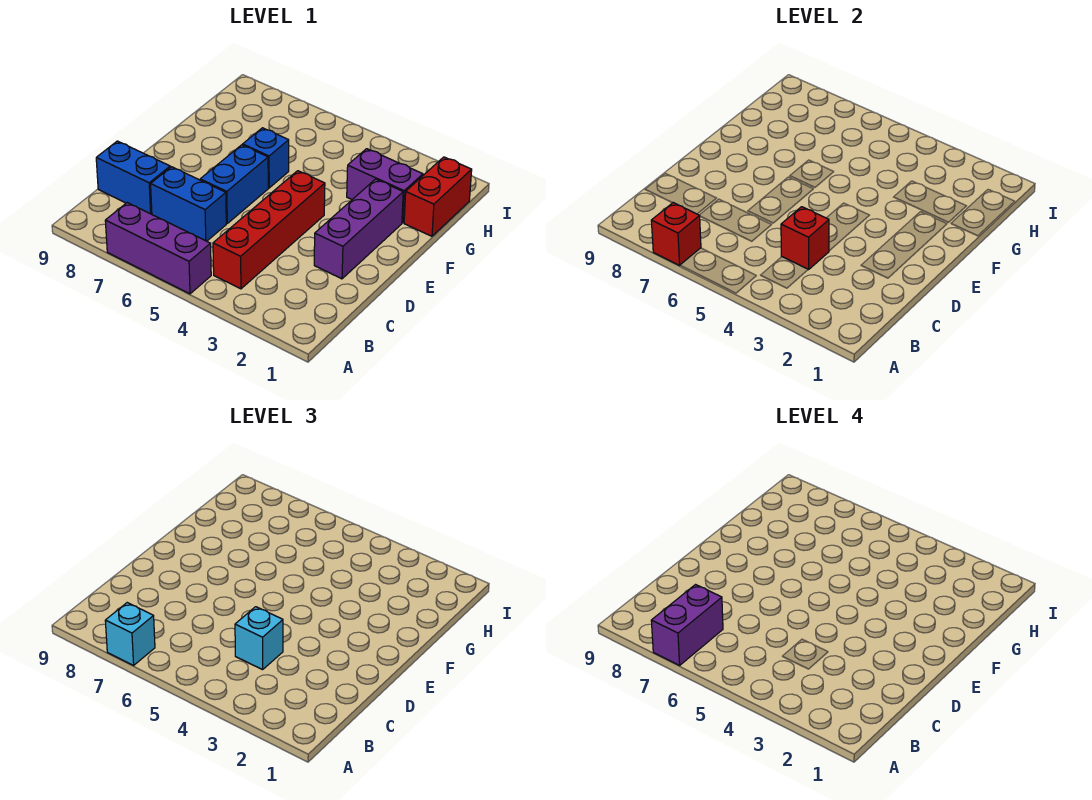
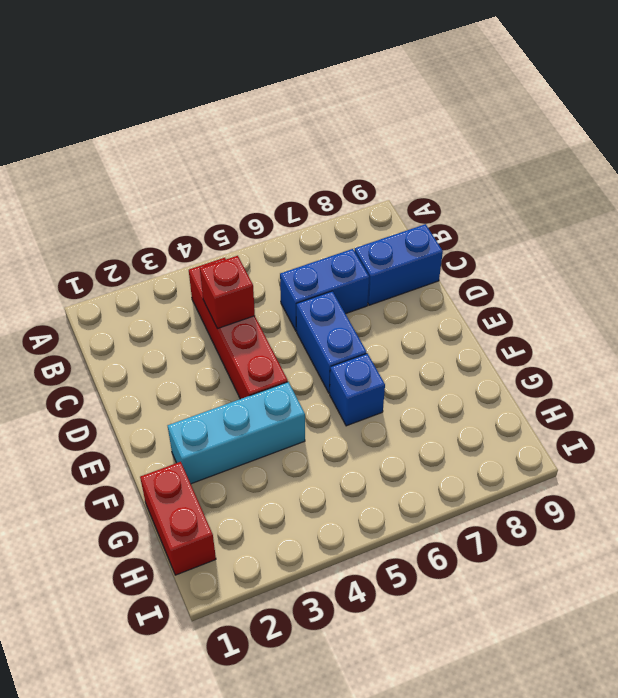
cyan brick F2:F4 level 1 -> purple brick D2:F2 level 1
none -> purple brick A5:A7 level 1
none -> purple brick G2:G3 level 1
none -> red brick A7 level 2

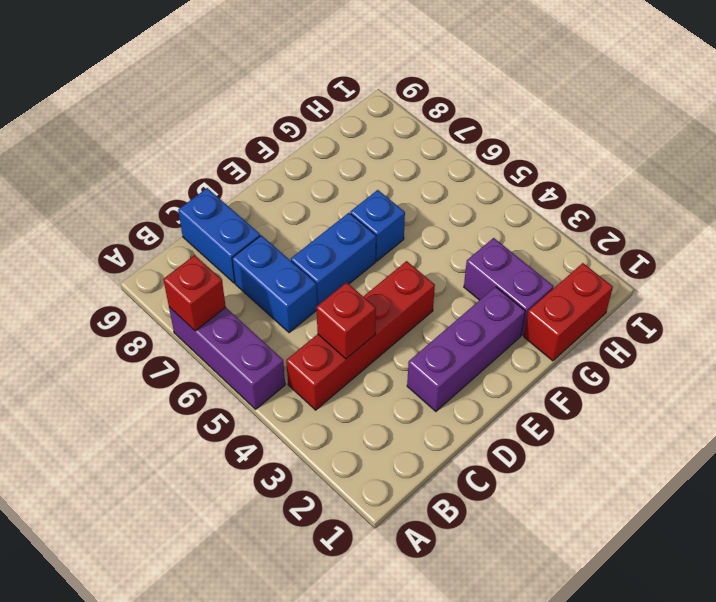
none -> cyan brick A7 level 3
none -> cyan brick C4 level 3
none -> purple brick A7:B7 level 4

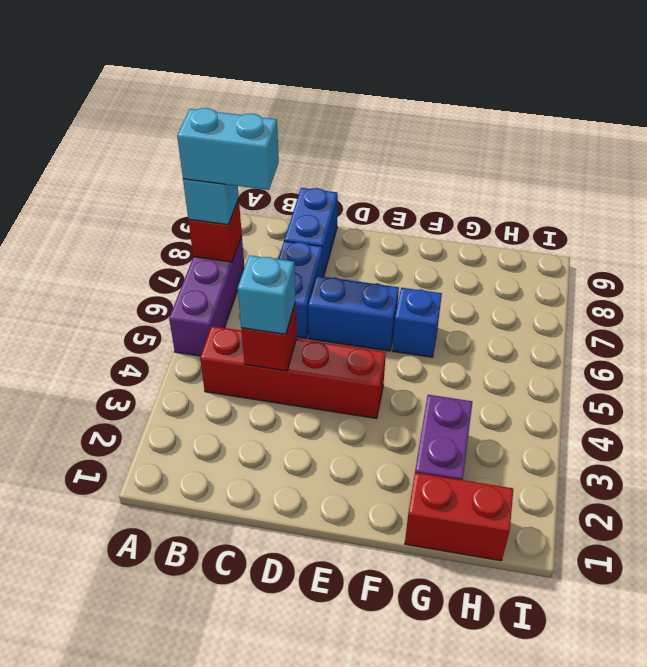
cyan brick A7:B7 level 4 -> purple brick A7:B7 level 4
none -> purple brick D2:F2 level 1

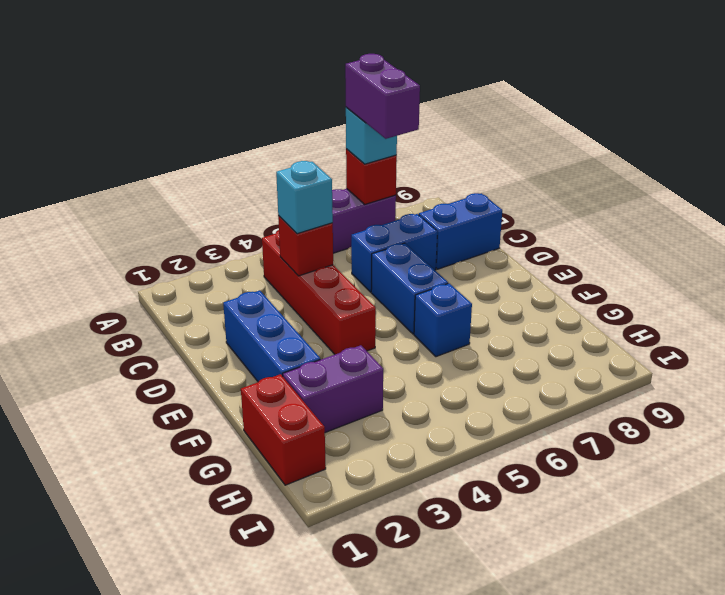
blue brick D2:F2 level 1 -> purple brick D2:F2 level 1

